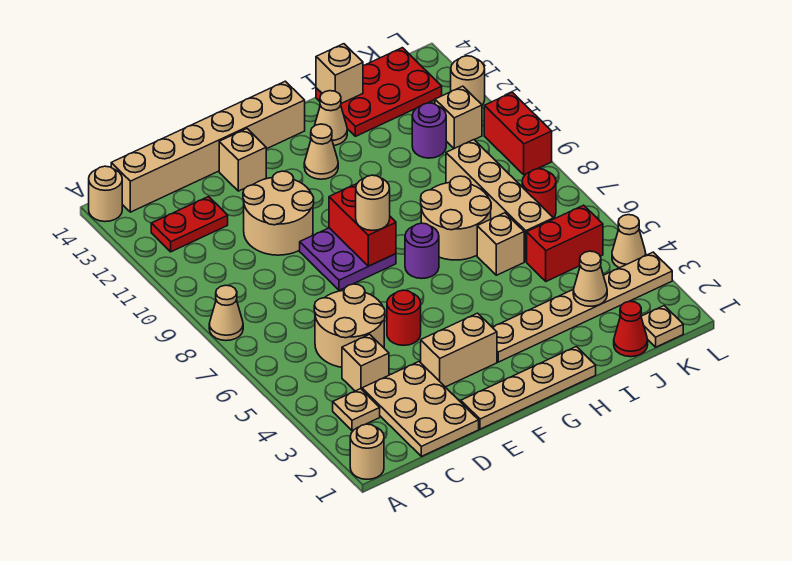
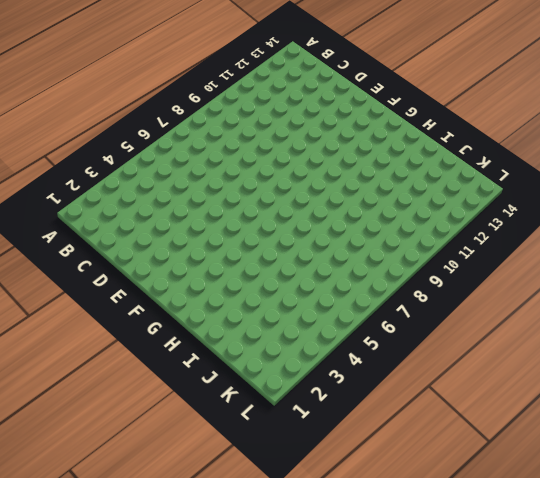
none -> tan round brick A1 level 1
none -> tan cone A8 level 1
none -> tan round brick A14 level 1
none -> tan plate B3 level 1

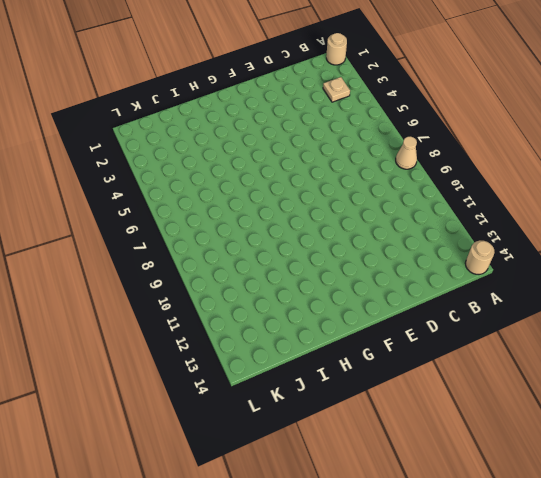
none -> red plate B12:C12 level 1
none -> tan brick B14:G14 level 1
none -> tan plate C1:D3 level 1
none -> tan brick C4 level 1

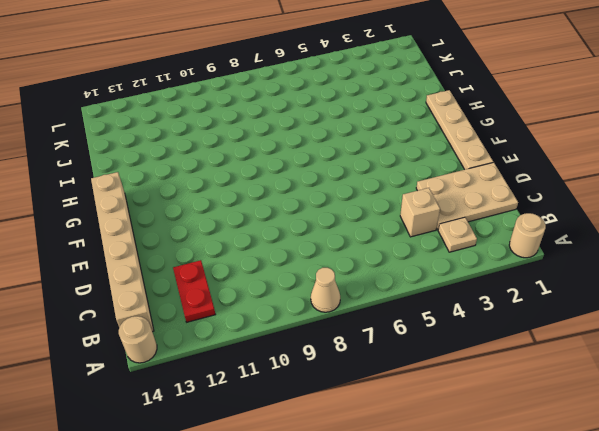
none -> tan round brick C5:D6 level 1
none -> tan round brick D10:E11 level 1
none -> tan brick E3:F3 level 1
none -> red round brick E5 level 1

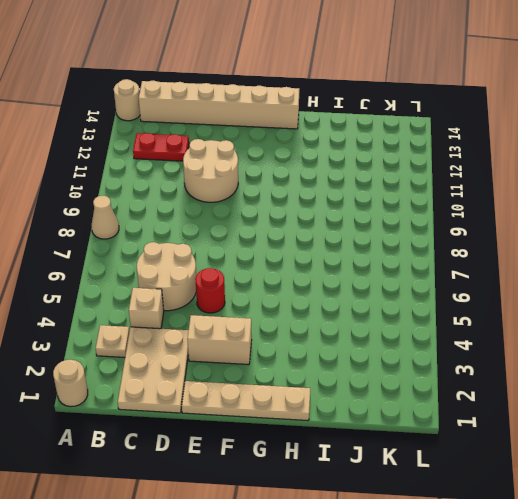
none -> purple plate E8:F9 level 1
none -> tan brick E13 level 1
none -> tan plate G3:L3 level 1
none -> purple round brick G7 level 1

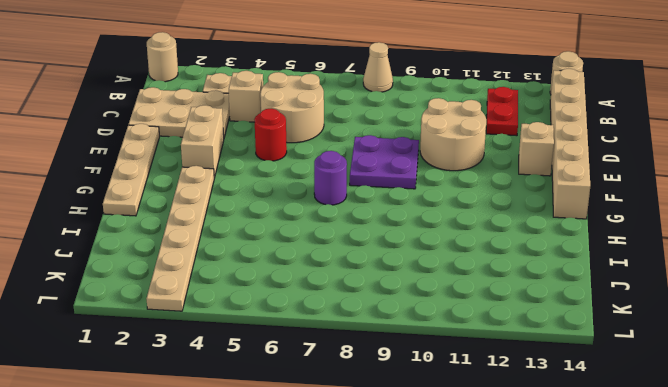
none -> tan cone G12 level 1
none -> tan round brick H7:I8 level 1
none -> tan cone H13 level 1
none -> tan brick I6 level 1

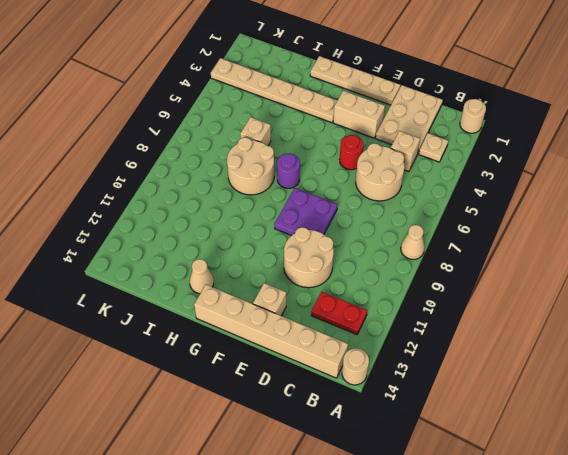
none -> tan cone G12 level 1
none -> red plate I13:K14 level 1
none -> red cone J1 level 1
none -> red brick J5:K5 level 1

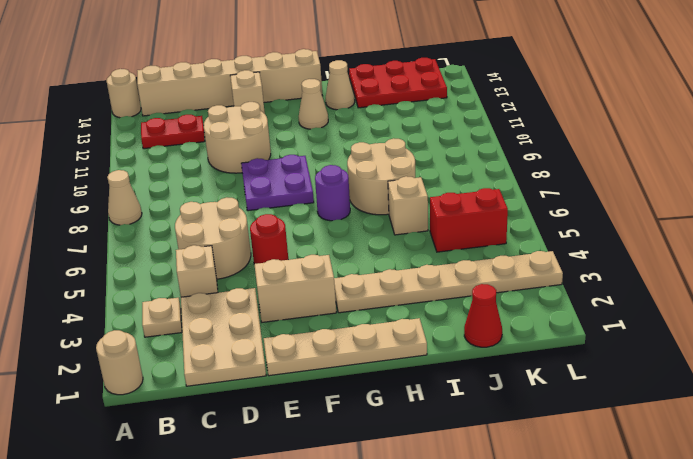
none -> tan brick J6:J9 level 1
none -> purple round brick J11 level 1
none -> tan plate K1 level 1
none -> red round brick K7 level 1

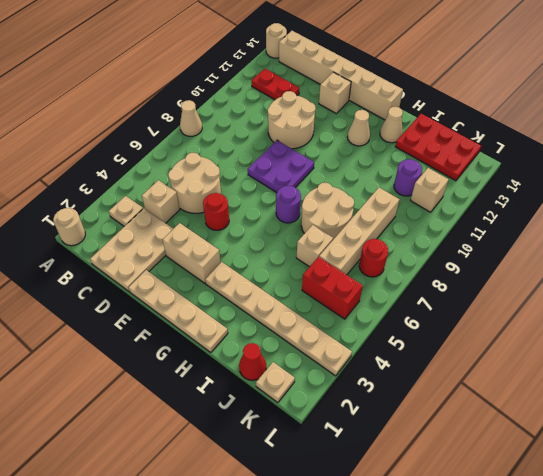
none -> tan cone L4 level 1
none -> red brick L9:L10 level 1
none -> tan round brick L12 level 1
none -> red brick F8:F9 level 2

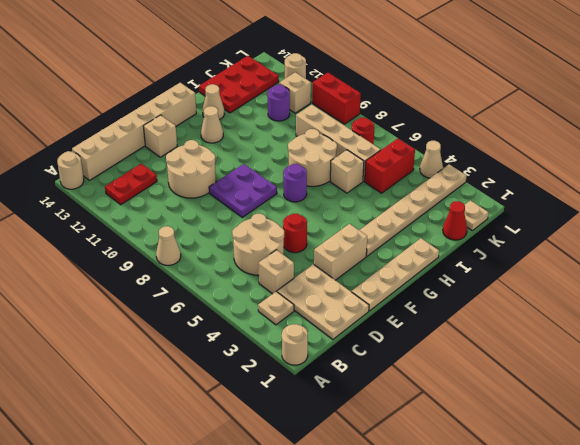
none -> red brick F8:F9 level 2
none -> tan brick I14 level 2
none -> tan cone J3 level 2
none -> tan round brick F8 level 3

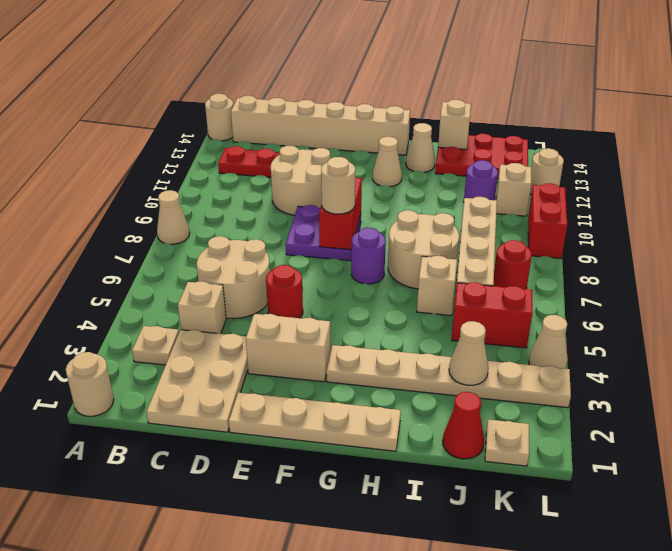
none -> tan brick E13 level 1

